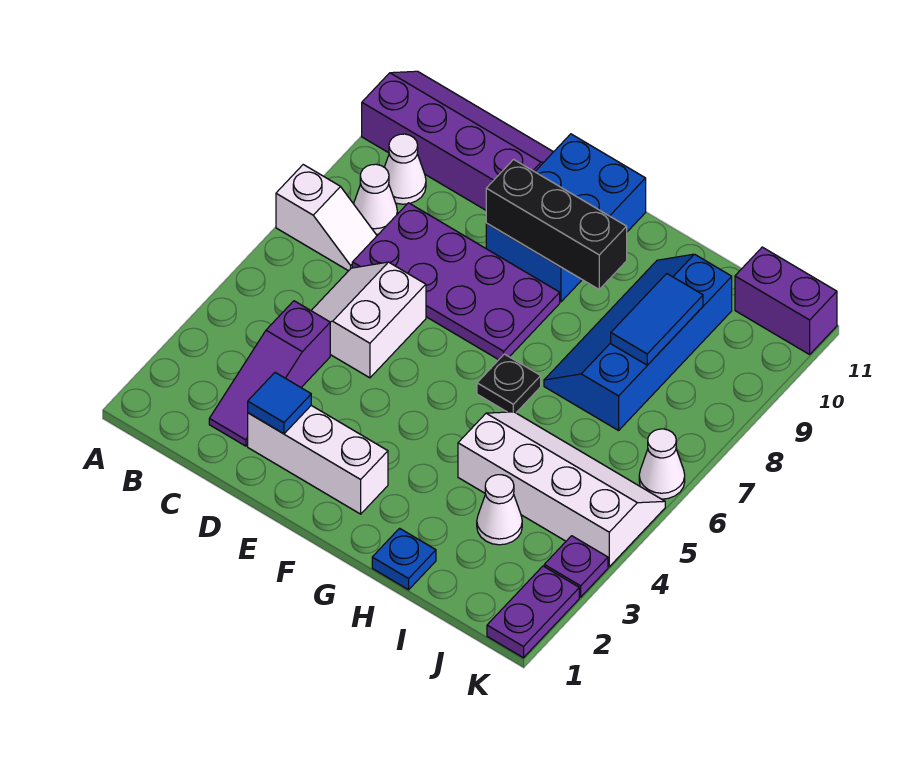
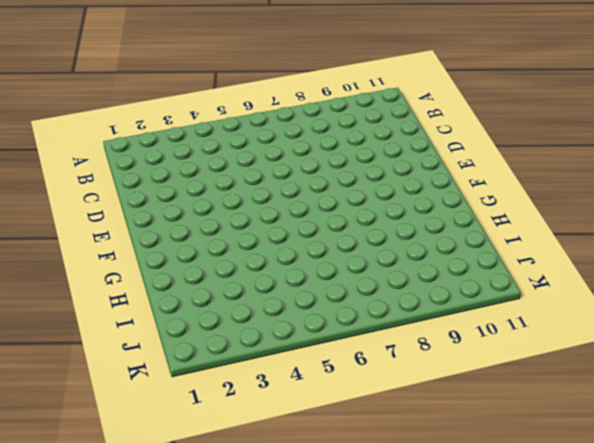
none -> white slope A7:B7 level 1 top A
none -> purple slope A10:D11 level 1 top 10
none -> white cone B8 level 1

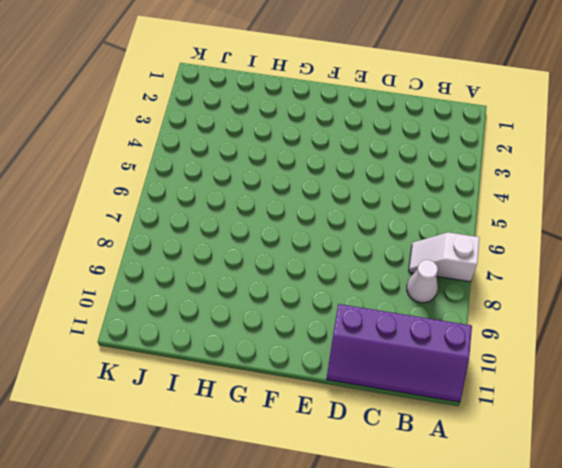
none -> white cone B9 level 1
none -> purple slope C2:C4 level 1 top 4
none -> white slope C5:D6 level 1 top D

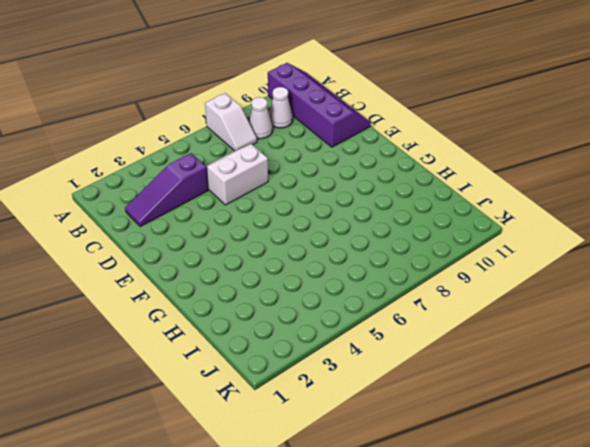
none -> purple plate C7:F8 level 1
none -> white brick D2:F2 level 1
none -> blue brick E9:F11 level 1

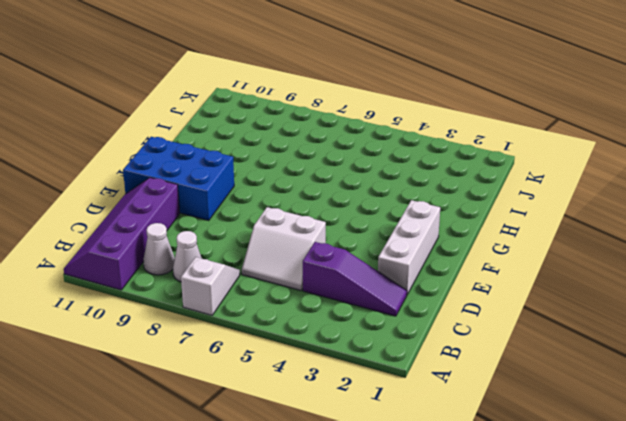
none -> purple plate C7:F8 level 1
none -> black plate G6 level 1
none -> blue plate H1 level 1

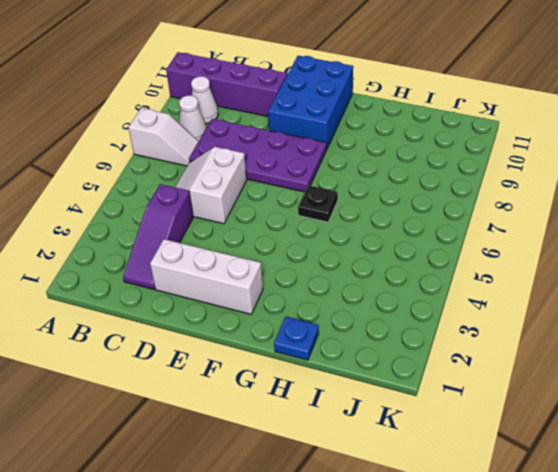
none -> white slope H4:K5 level 1 top 4
none -> blue slope H7:I10 level 1 top I
none -> white cone I3 level 1

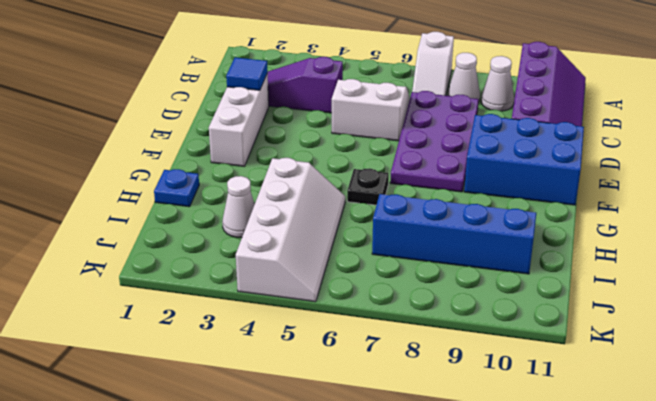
none -> purple brick J11:K11 level 1
none -> purple plate K1:K2 level 1
none -> purple plate K3 level 1

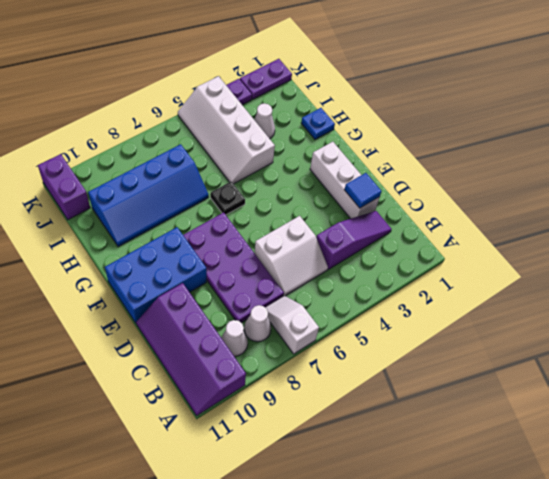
none -> white cone K6 level 1
none -> black brick E9:G9 level 2
none -> blue tile I8:I9 level 2

